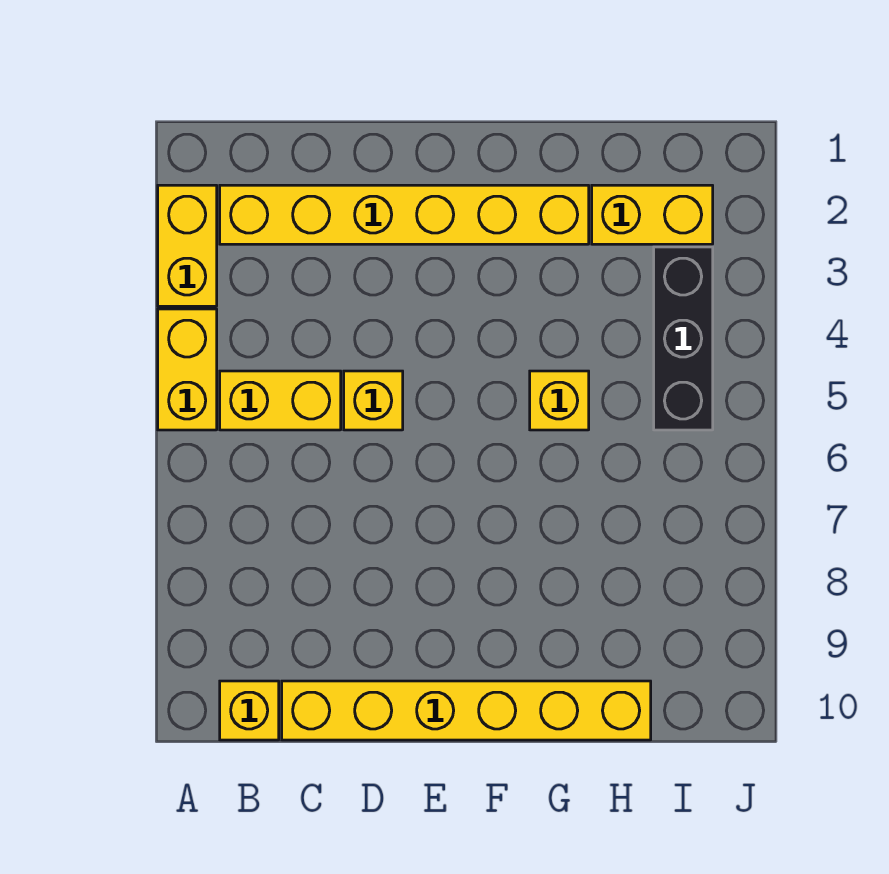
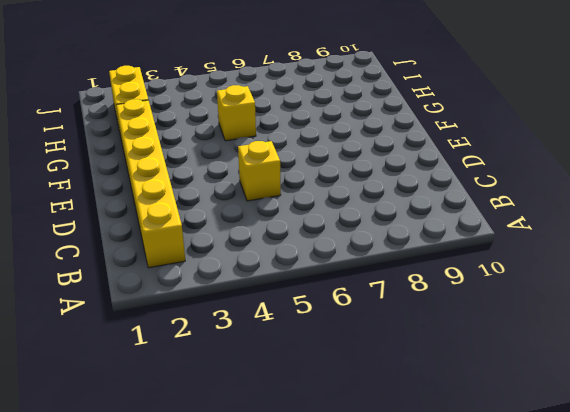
none -> yellow brick A2:A3 level 1
none -> yellow brick A4:A5 level 1

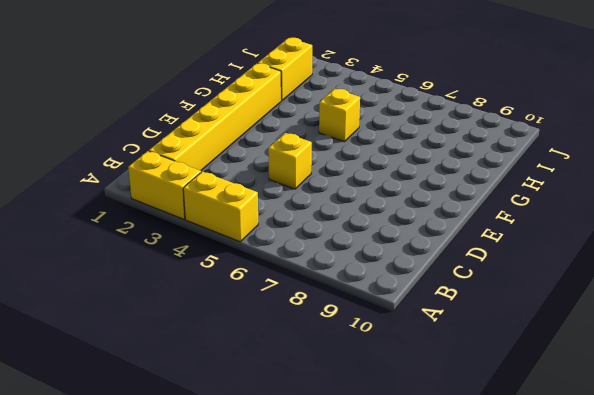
none -> yellow brick B5:C5 level 1
none -> yellow brick B10 level 1

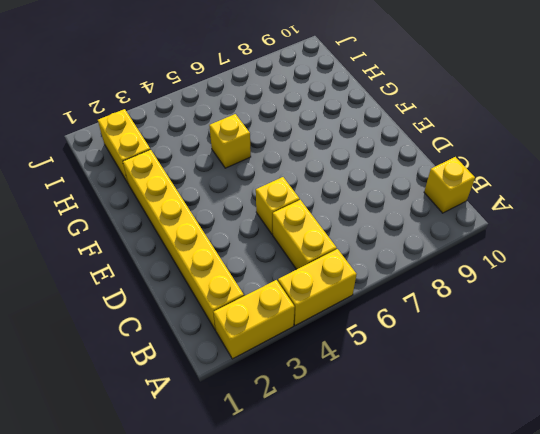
none -> yellow brick C10:H10 level 1
none -> black brick I3:I5 level 1

